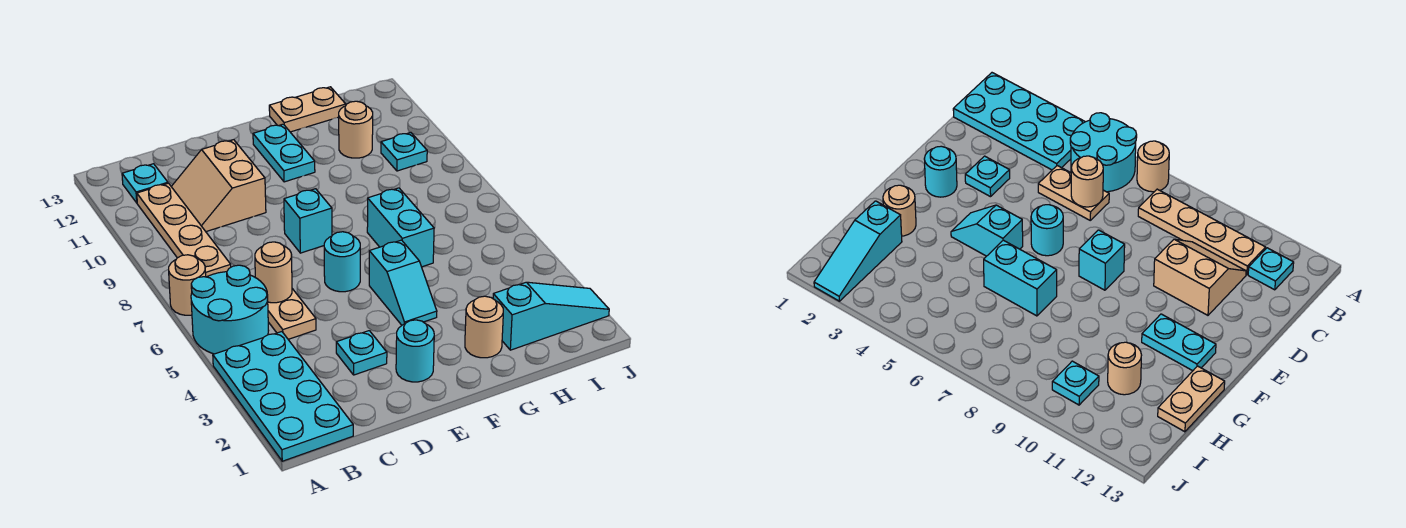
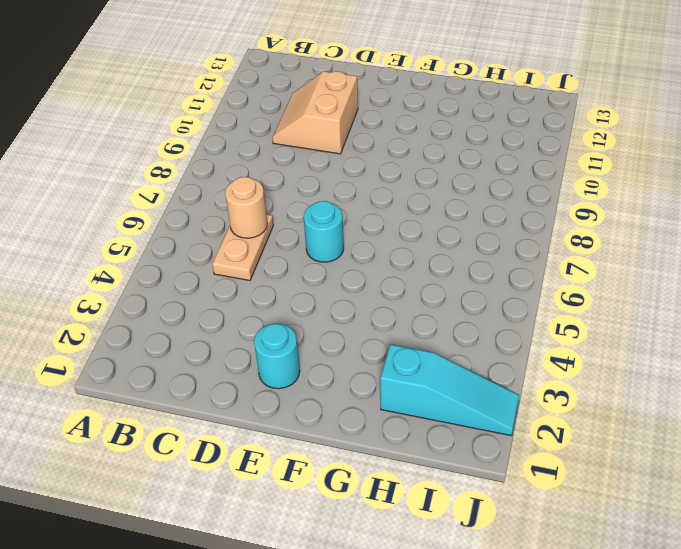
none -> cyan plate A1:B4 level 1
none -> cyan round brick A5:B6 level 1
none -> tan round brick A7 level 1

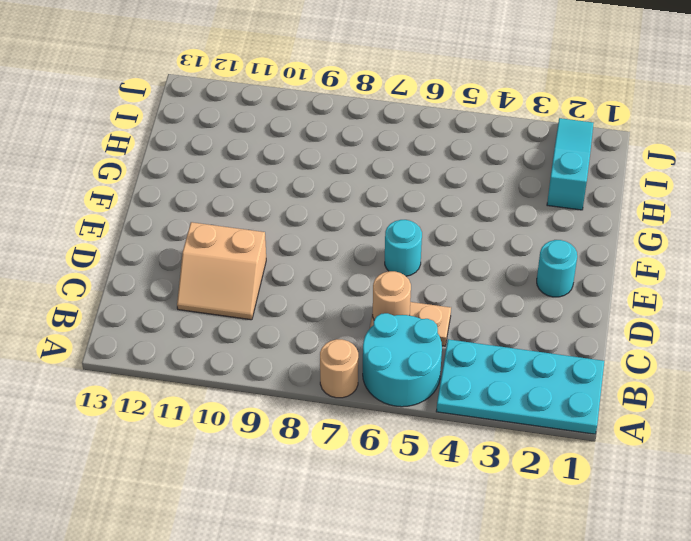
none -> tan plate B8:B11 level 1
none -> cyan plate B12 level 1
none -> cyan plate D3 level 1

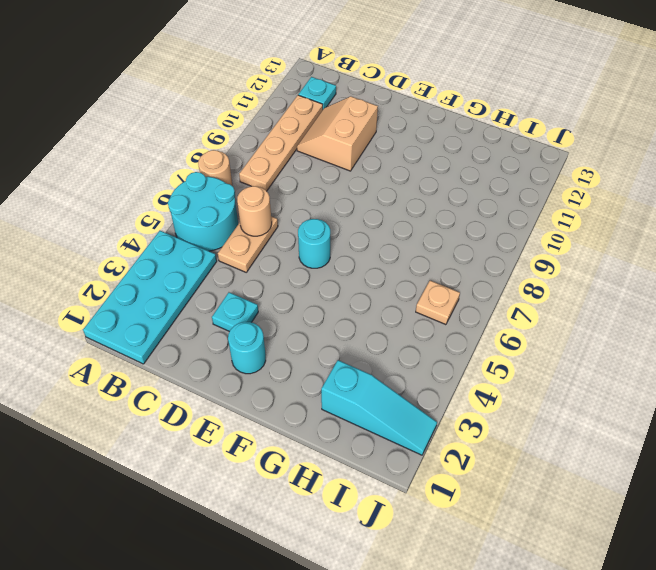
tan plate I6 level 1 -> none
none -> cyan brick E8 level 1
none -> cyan slope F4:F5 level 1 top 5
none -> cyan plate F11:F12 level 1

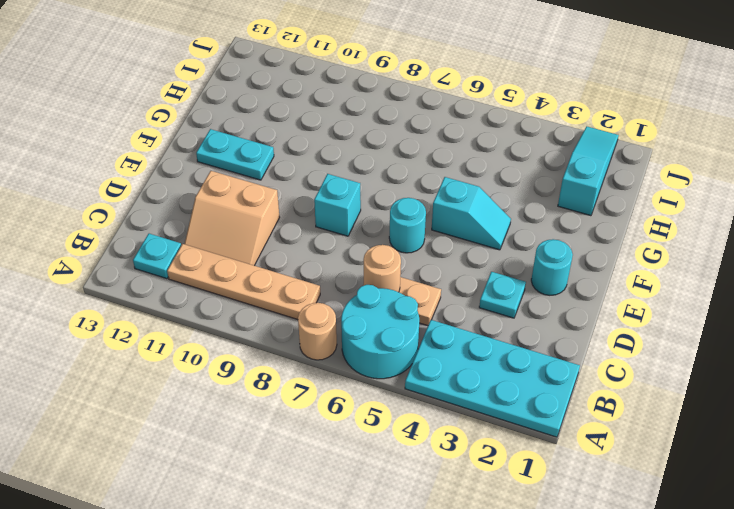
none -> tan round brick G2 level 1
none -> cyan brick G6:G7 level 1
none -> tan plate G13:H13 level 1

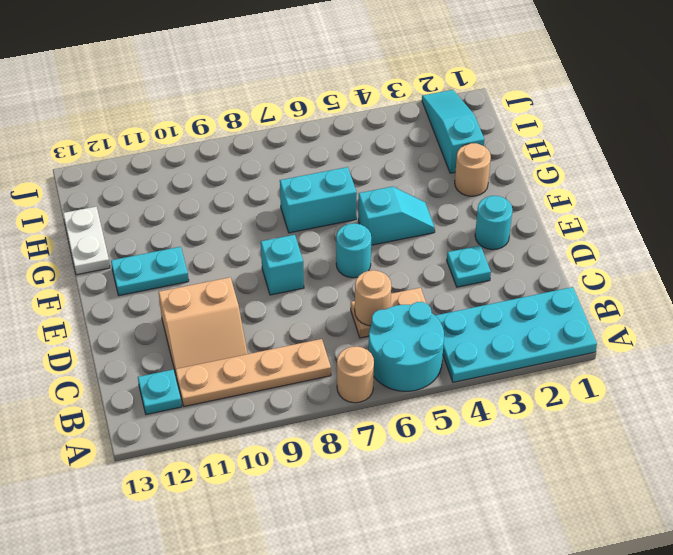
white plate G13:H13 level 1 -> tan plate G13:H13 level 1
none -> tan round brick H11 level 1
none -> cyan plate I10 level 1

